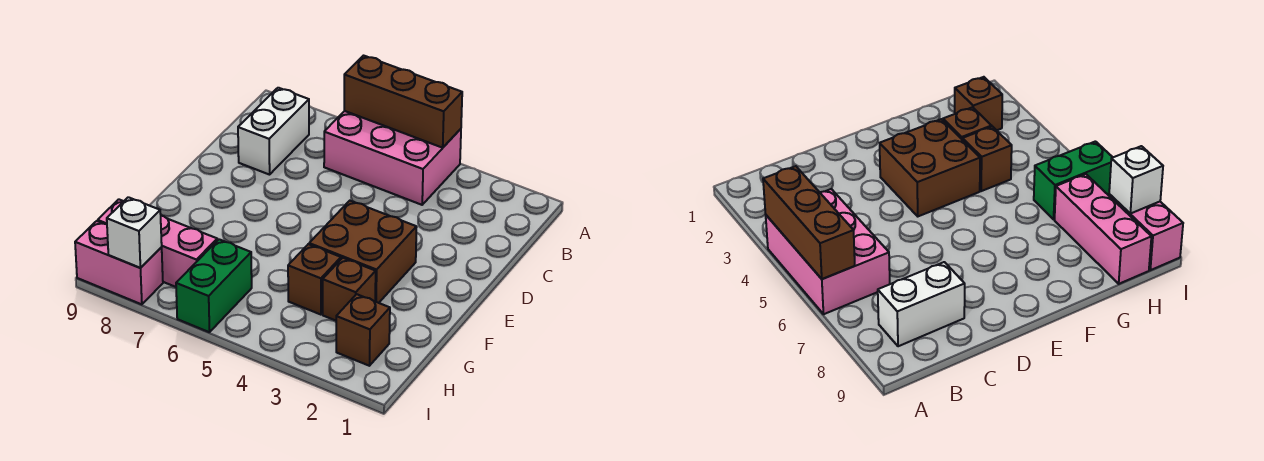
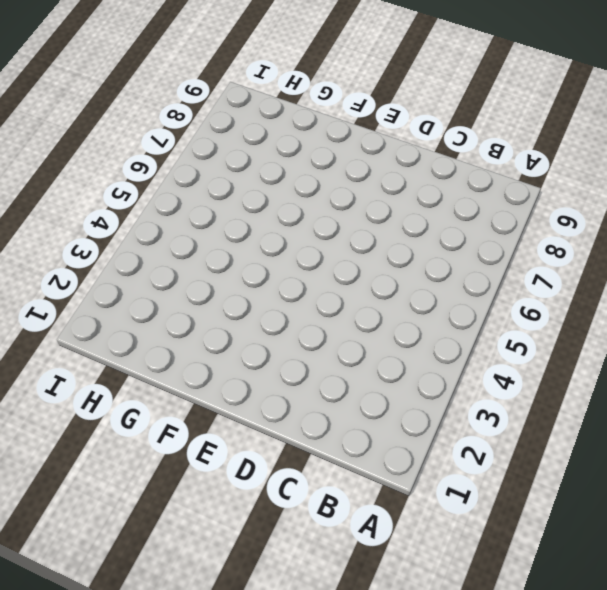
none -> pink brick A4:B6 level 1
none -> white brick B8:C8 level 1

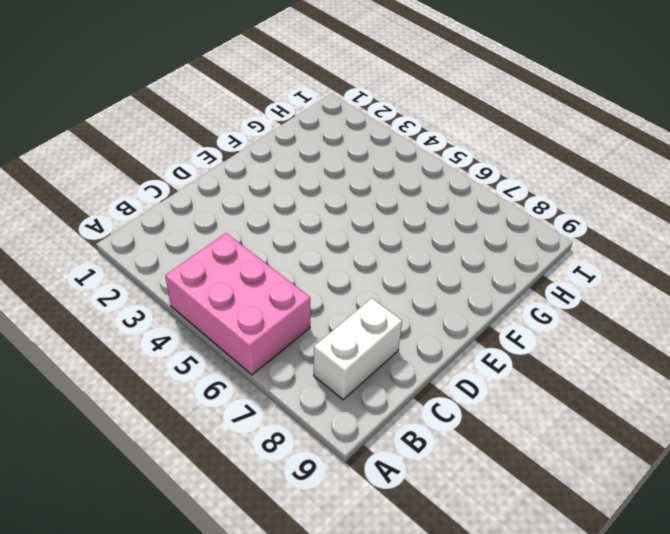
none -> brown brick E3:F4 level 1
none -> brown brick G3 level 1

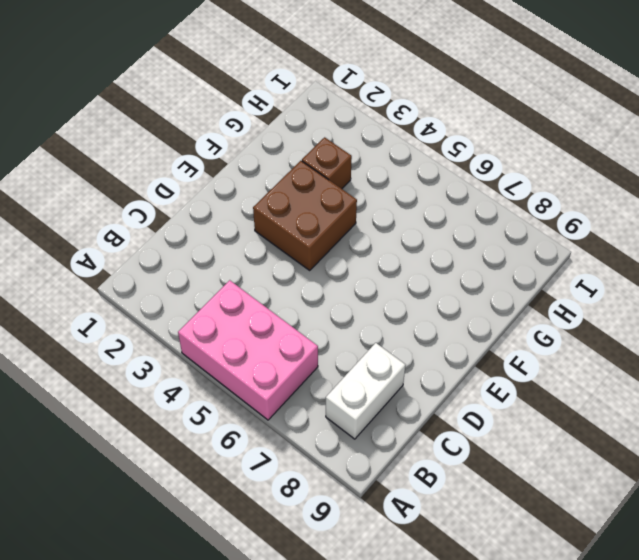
none -> brown brick G4 level 1
none -> brown brick H2 level 1

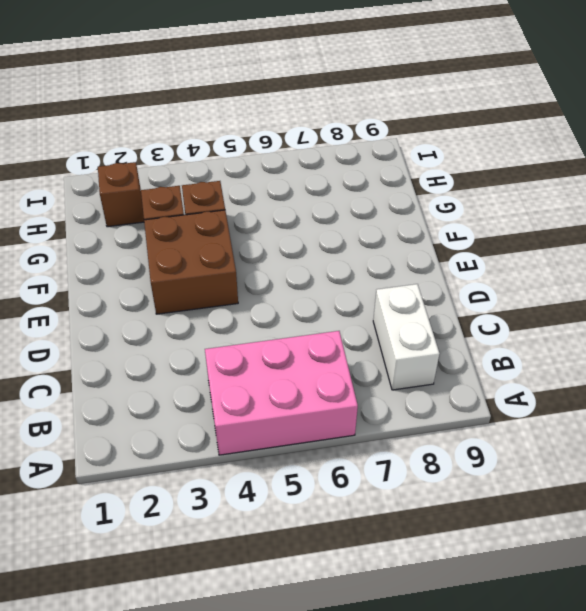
none -> green brick H6:I6 level 1
none -> pink brick H7:H9 level 1

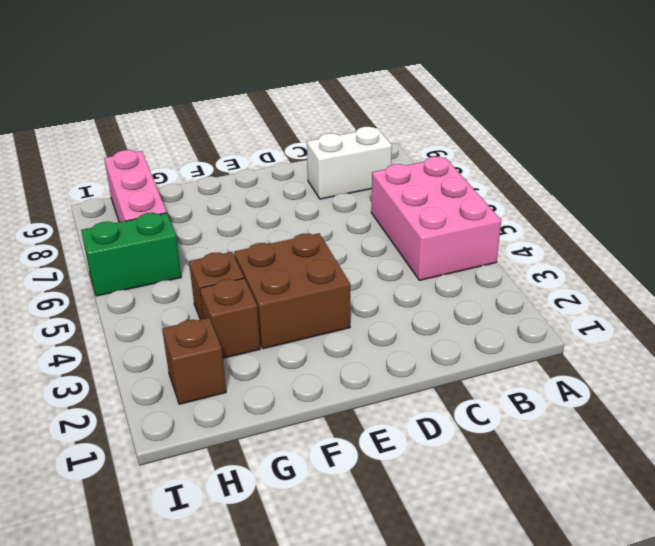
none -> pink brick I8:I9 level 1
none -> brown brick A4:A6 level 2

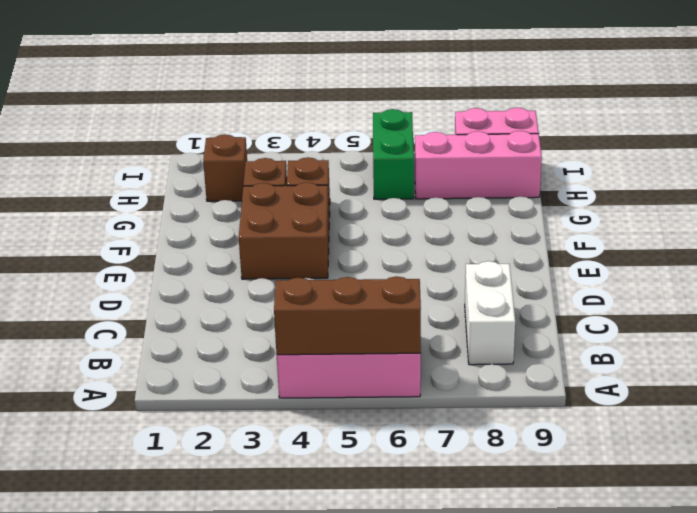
none -> white brick I8 level 2

